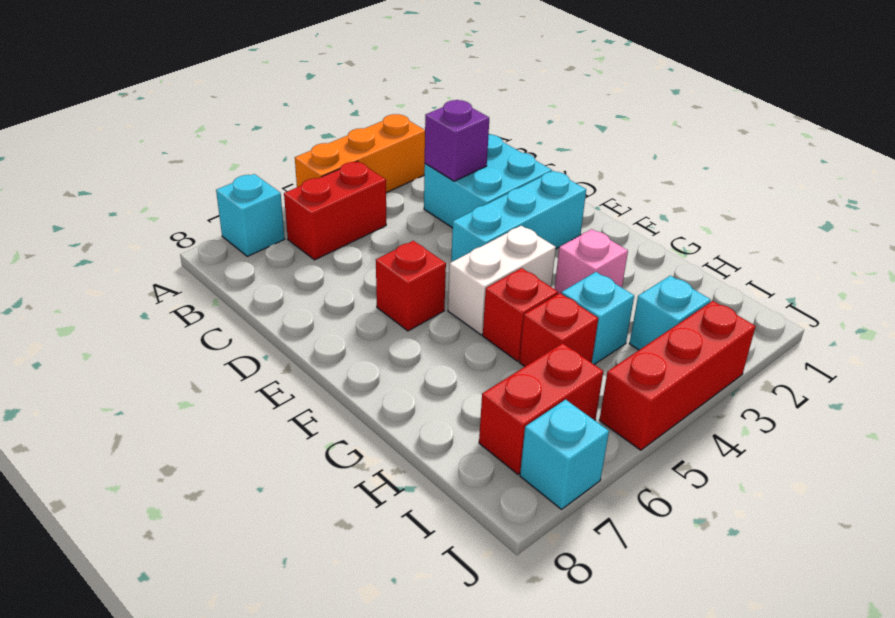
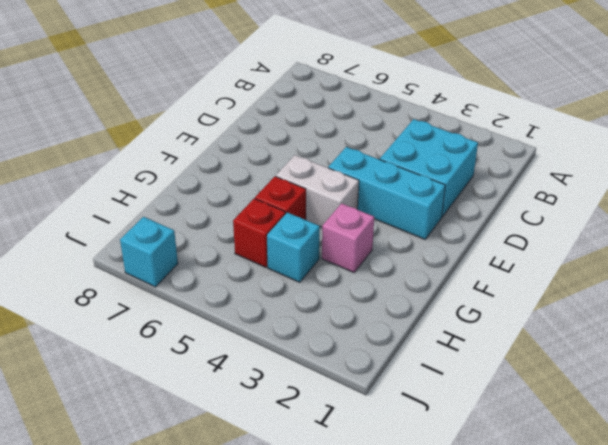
none -> orange brick A3:A5 level 1
none -> cyan brick A7 level 1
none -> red brick B5:B6 level 1

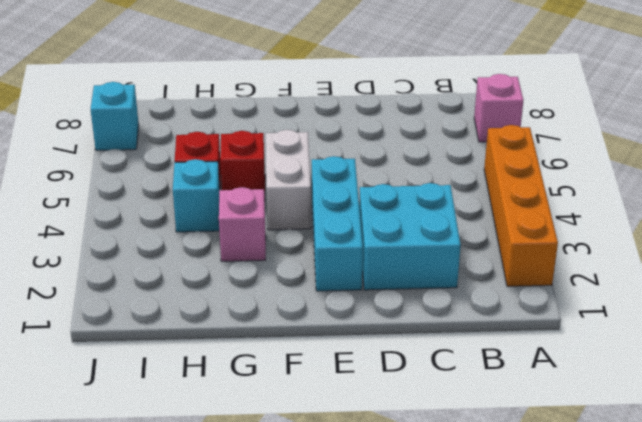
orange brick A2:A5 level 1 -> orange brick A3:A5 level 1
pink brick A7 level 1 -> cyan brick A7 level 1
none -> red brick B5:B6 level 1
none -> red brick E6 level 1
none -> cyan brick I3 level 1

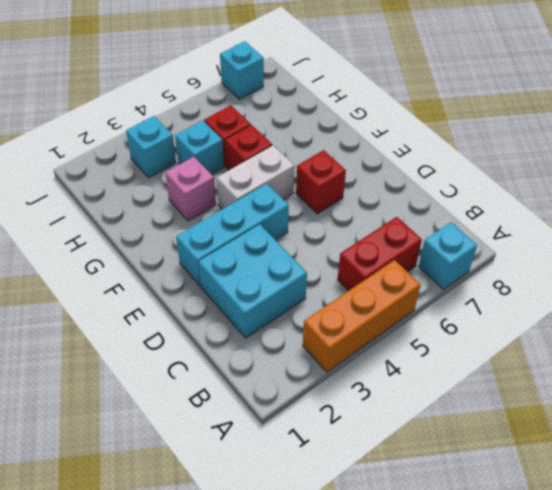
none -> red brick I6:I7 level 1
none -> red brick J3:J5 level 1
none -> purple brick C3 level 2

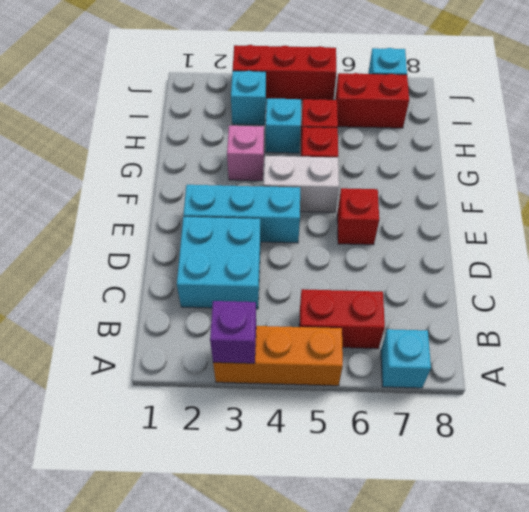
purple brick A3 level 2 -> purple brick C3 level 2

